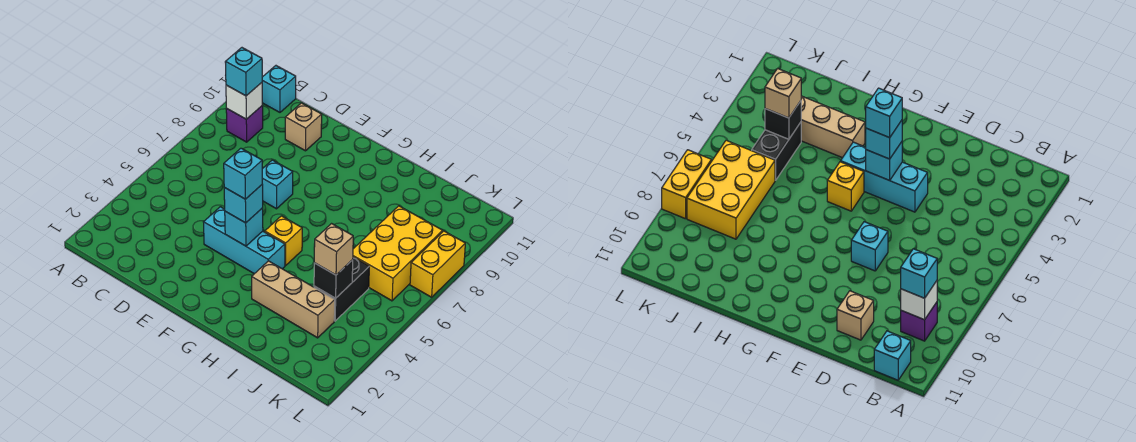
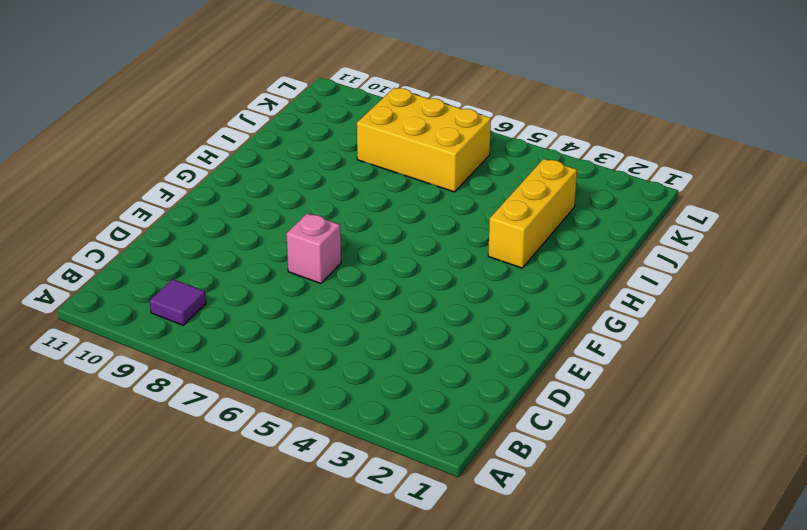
purple tile B9 level 1 -> purple brick B9 level 1
pink brick E7 level 1 -> cyan brick E7 level 1
yellow brick H3:J3 level 1 -> tan brick H3:J3 level 1
none -> cyan brick B11 level 1
none -> tan brick D10 level 1
none -> cyan brick E4:G4 level 1

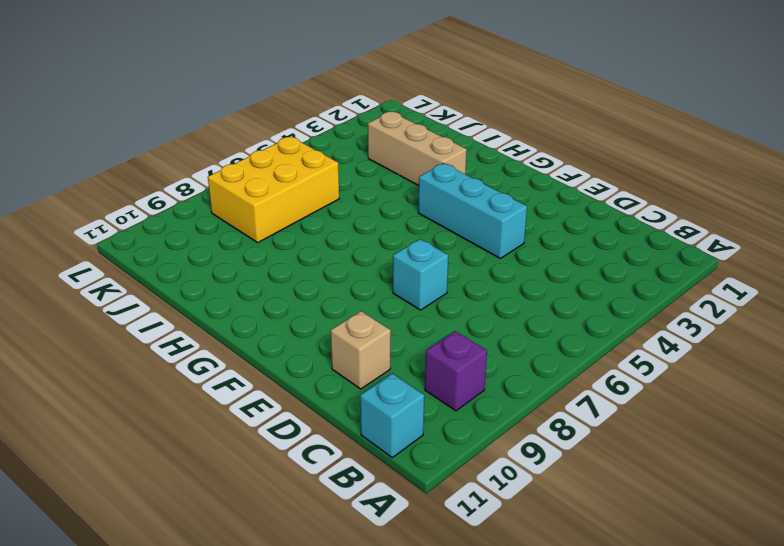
none -> yellow brick G5 level 1
none -> black brick J4:J5 level 1
none -> yellow brick L7:L8 level 1

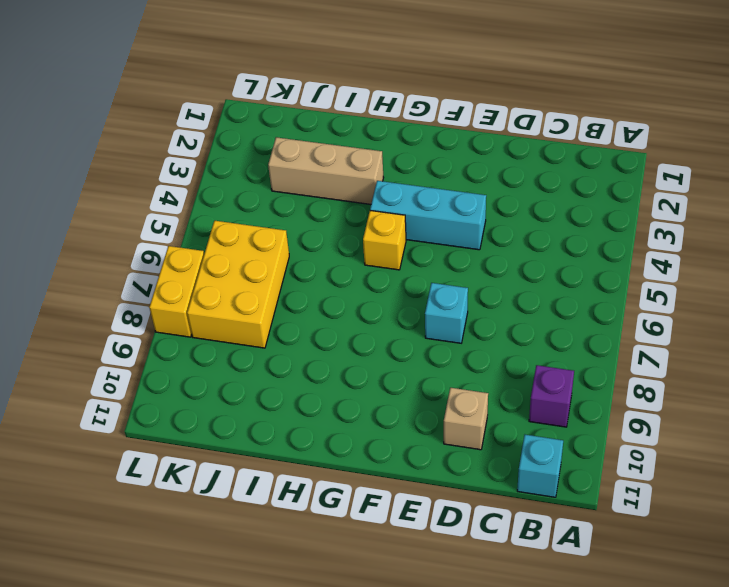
none -> black brick J4:J5 level 1
none -> white brick B9 level 2
none -> cyan brick F4 level 2

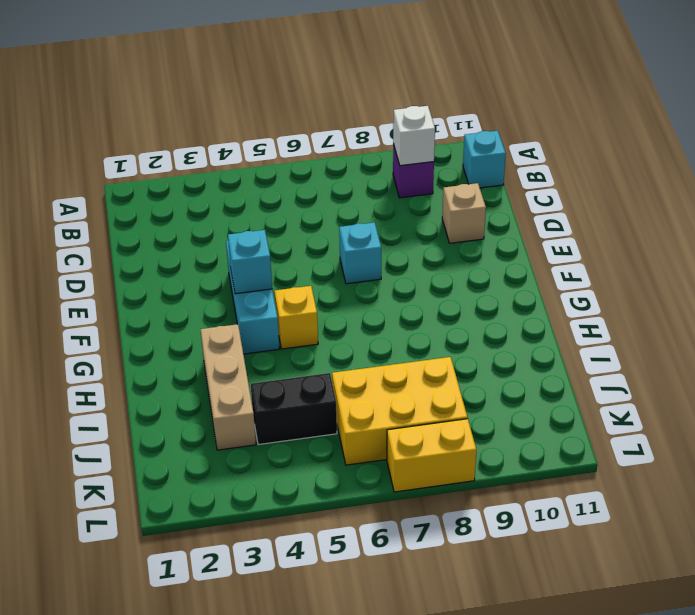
none -> black brick J4 level 2
none -> cyan brick B9 level 3
none -> cyan brick F4 level 3

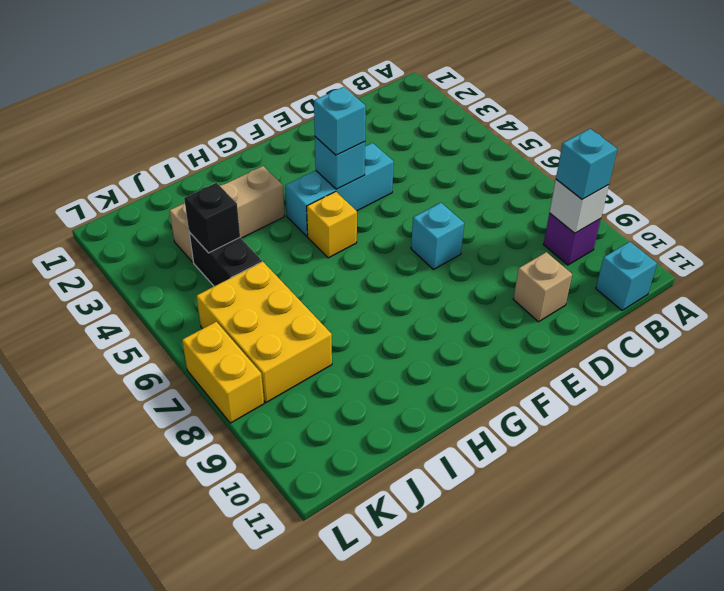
none -> tan brick J4 level 3
none -> cyan brick F4 level 4

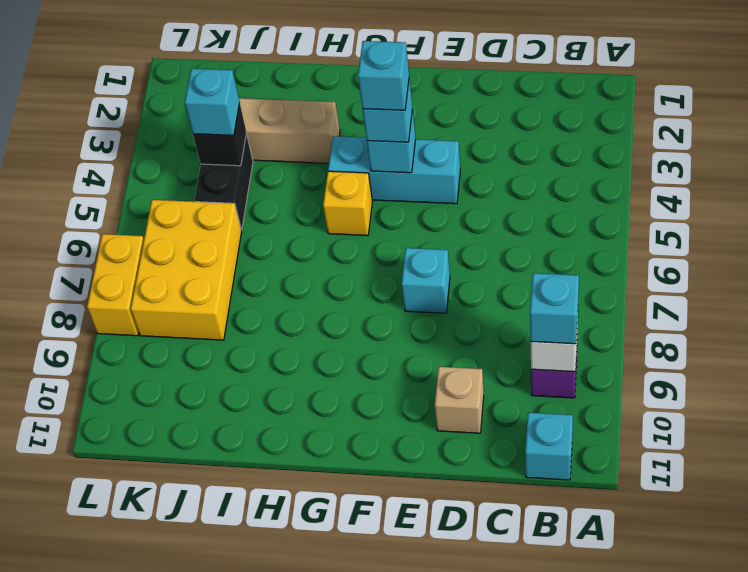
cyan brick J4 level 3 -> tan brick J4 level 3

